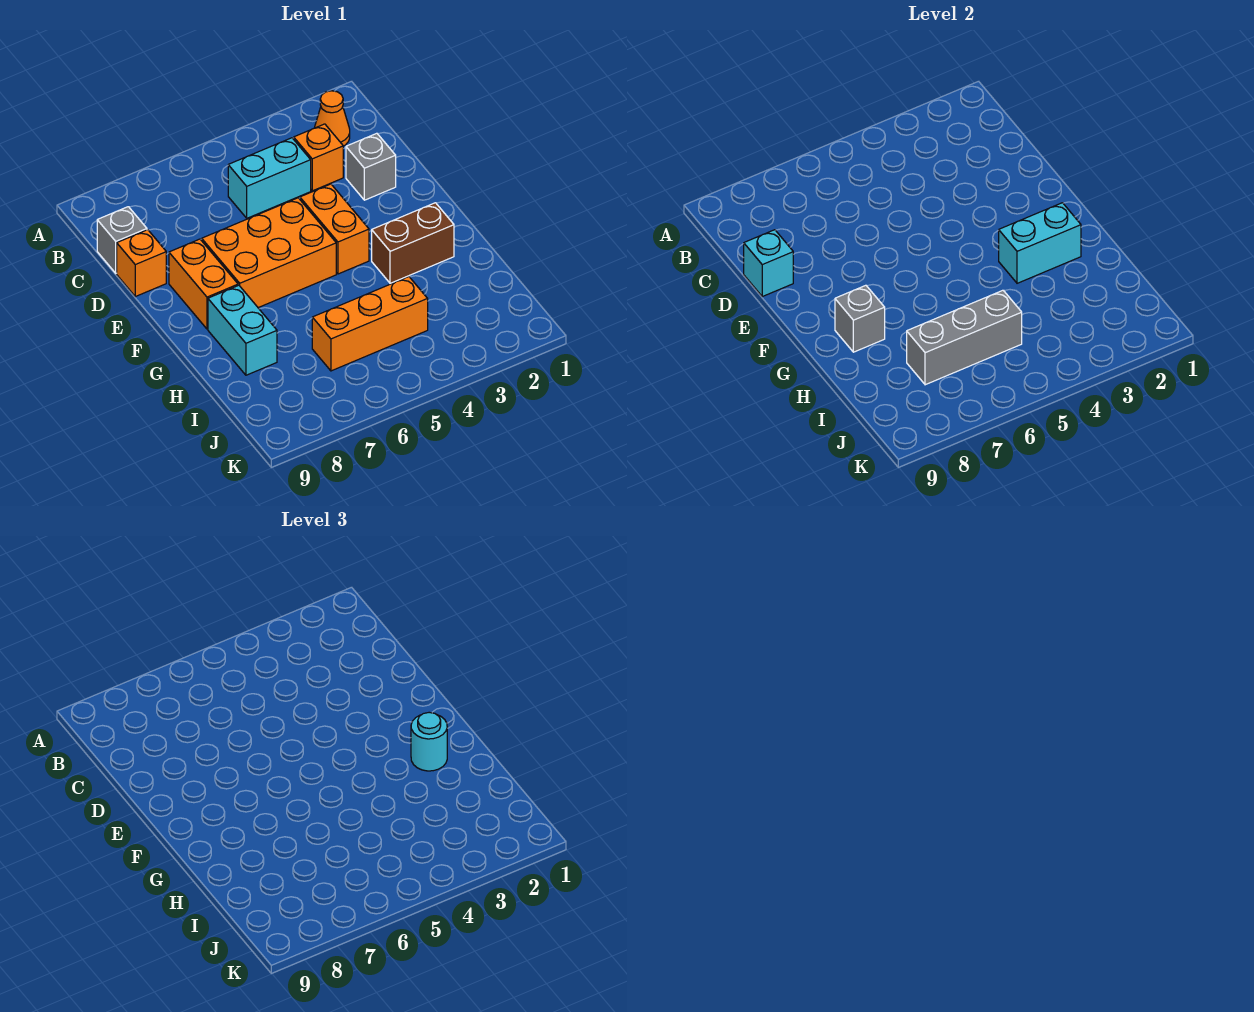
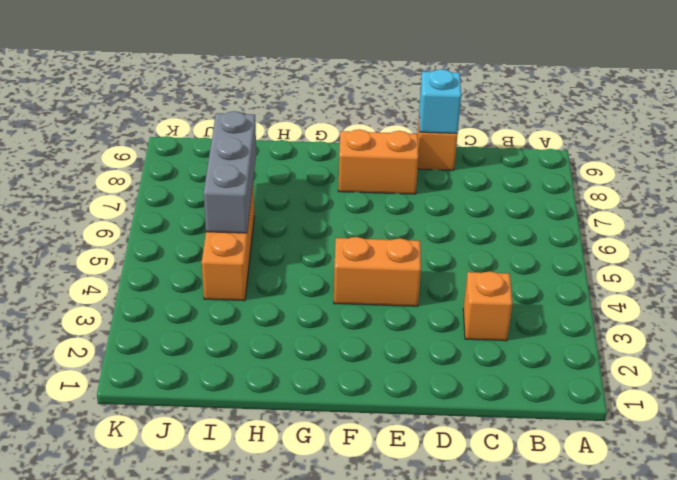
none -> orange cone B2 level 1
none -> cyan brick C4:C5 level 1
none -> grey brick C9 level 1

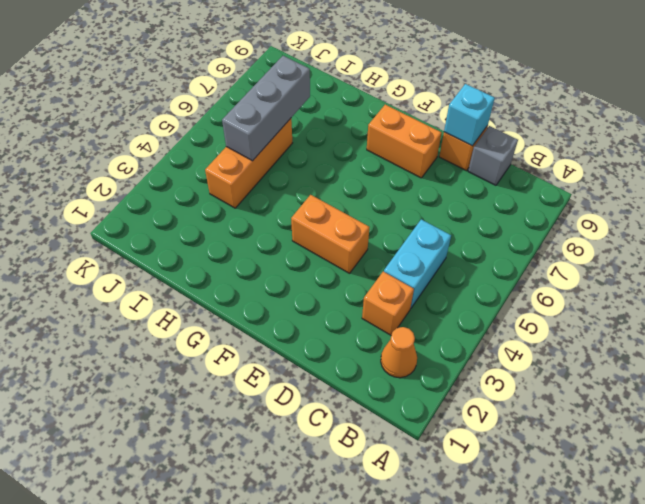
none -> grey brick D2 level 1
none -> orange brick E5:F7 level 1
none -> brown brick G2:G3 level 1

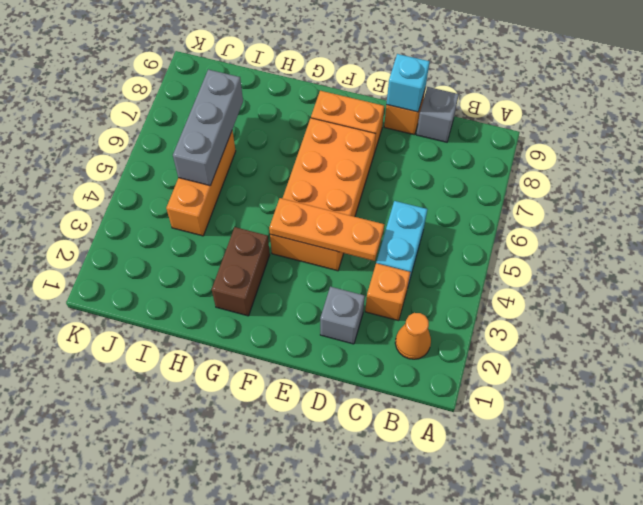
orange plate D4:F4 level 2 -> none
none -> cyan brick G8:H8 level 1
none -> cyan brick G2:G3 level 2
none -> grey brick G8 level 2

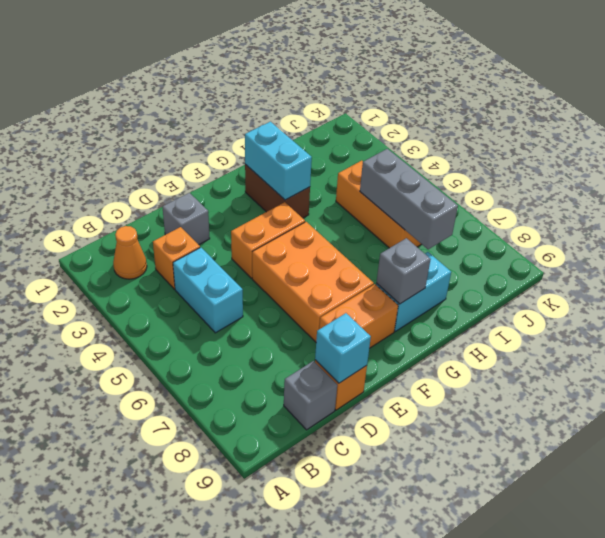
none -> cyan round brick G2 level 3

